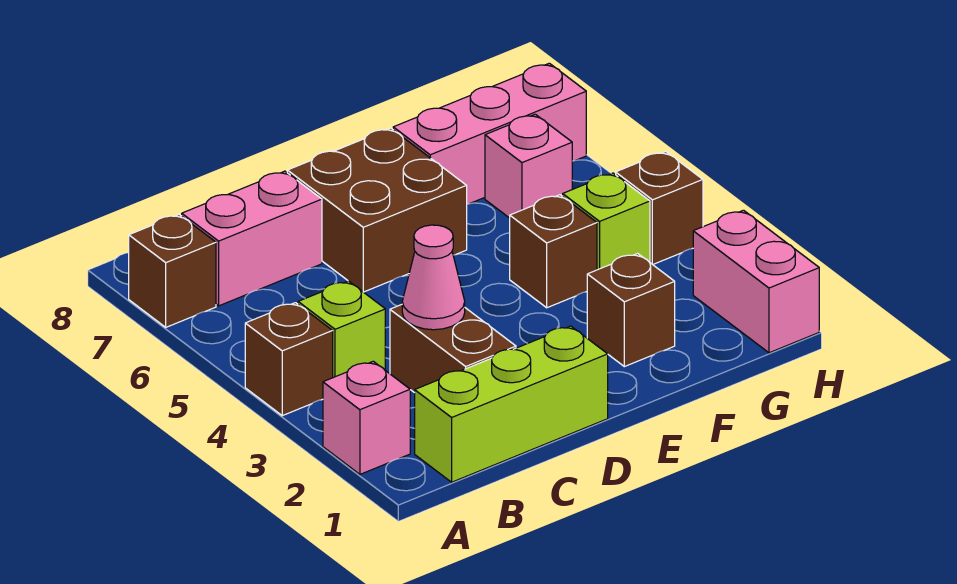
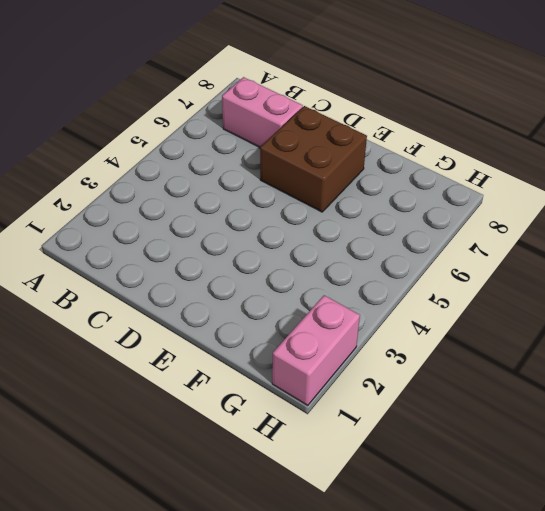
none -> pink brick A2 level 1
none -> brown brick A4 level 1
none -> brown brick A7 level 1

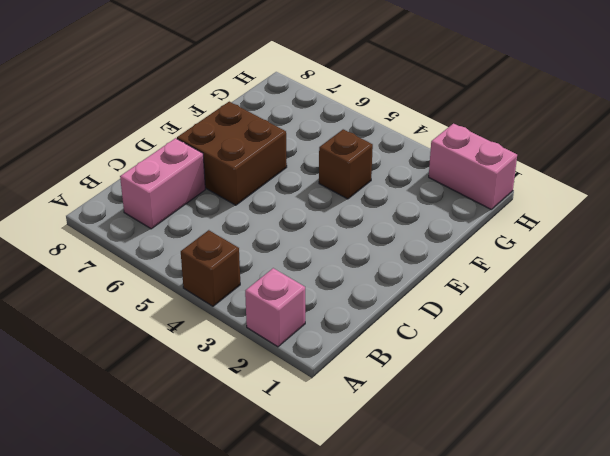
none -> brown brick A7 level 1
none -> lime brick B1:D1 level 1
none -> lime brick B4 level 1

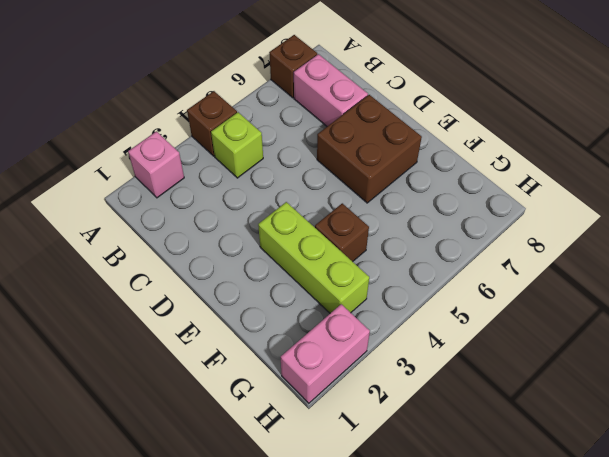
lime brick E3:G3 level 1 -> lime brick B1:D1 level 1
none -> brown brick C2:C3 level 1
none -> brown brick F2 level 1
none -> pink brick F7:H7 level 1

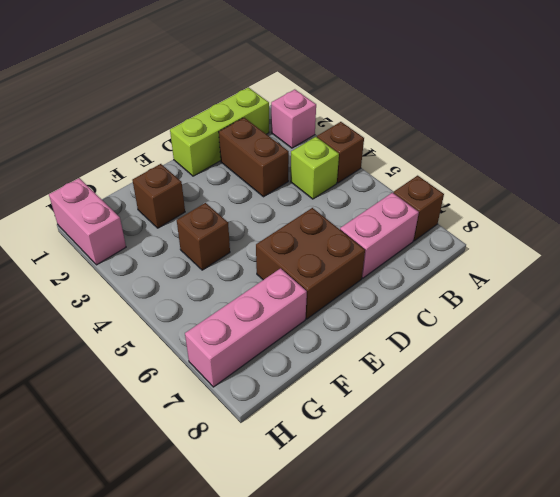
none -> lime brick G4 level 1
none -> pink brick G6 level 1
none -> brown brick H4 level 1

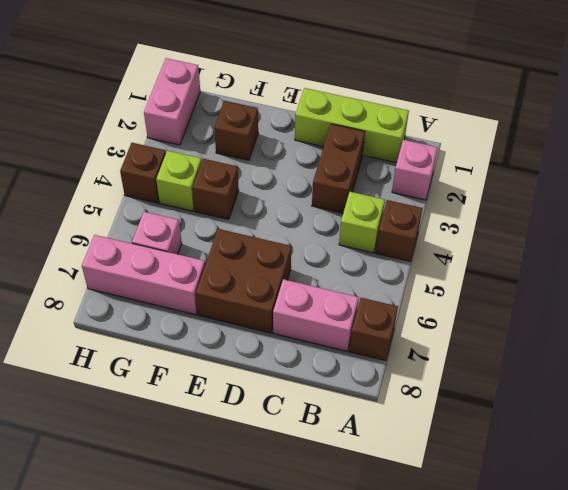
none -> pink cone C3 level 2

